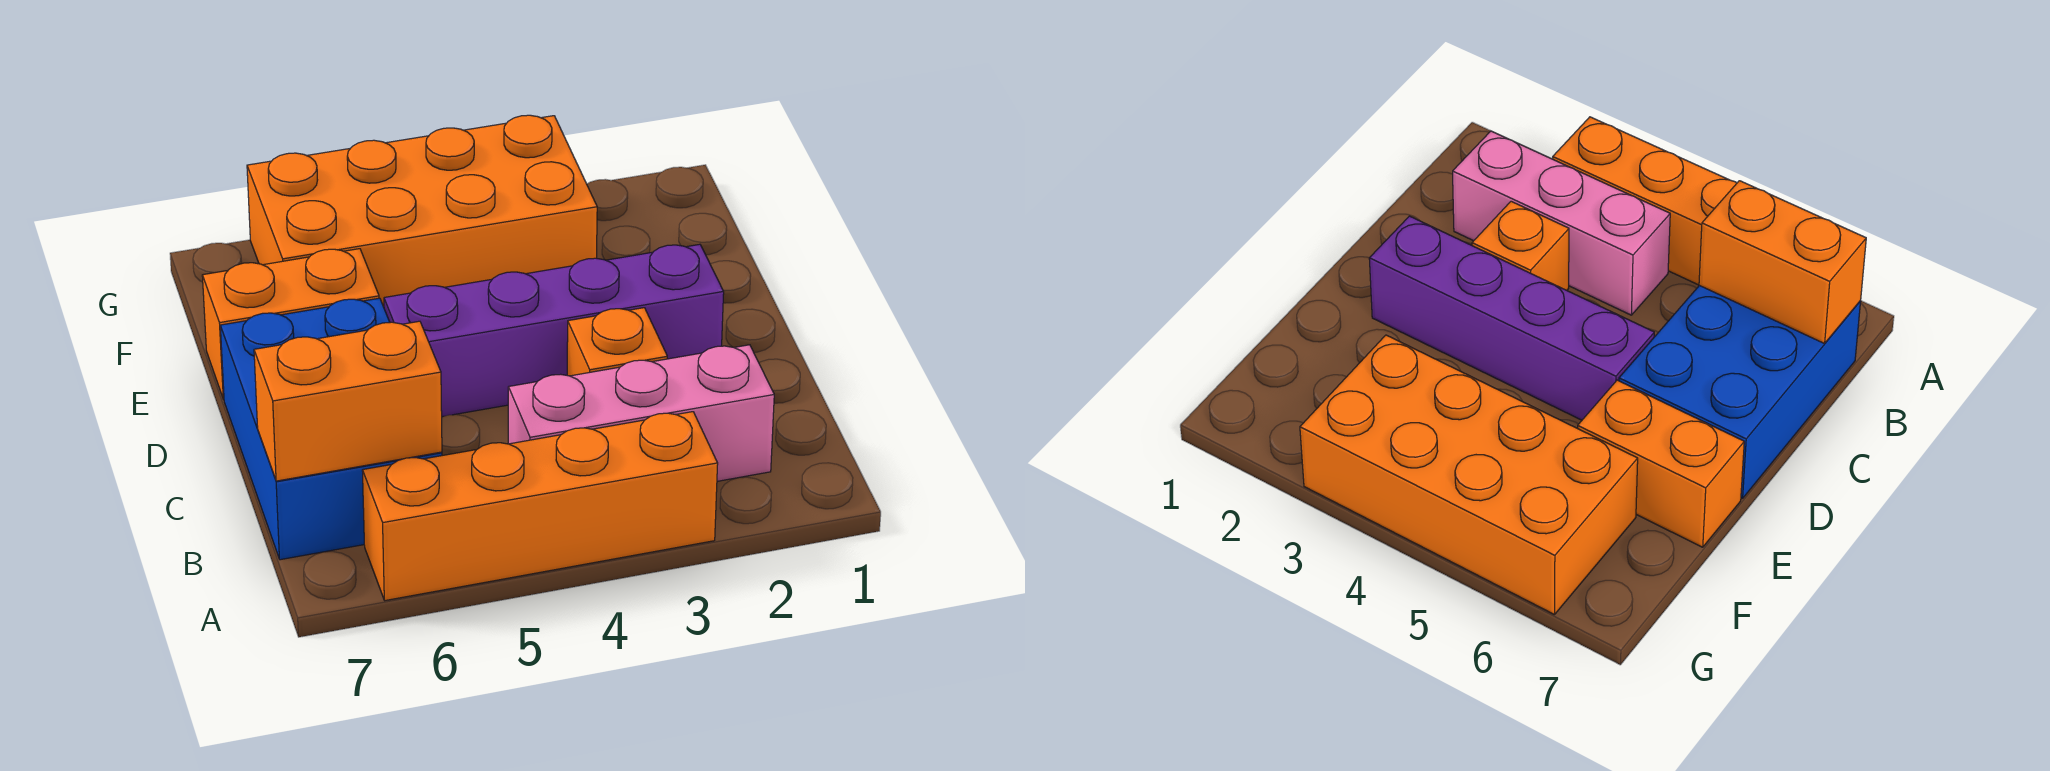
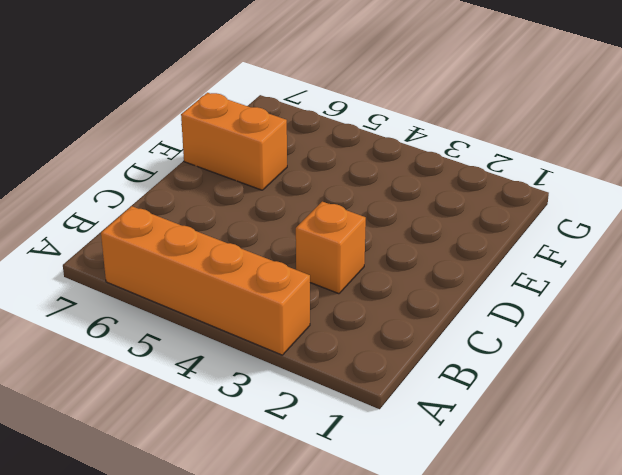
none -> pink brick B2:B4 level 1
none -> blue brick B6:D7 level 1

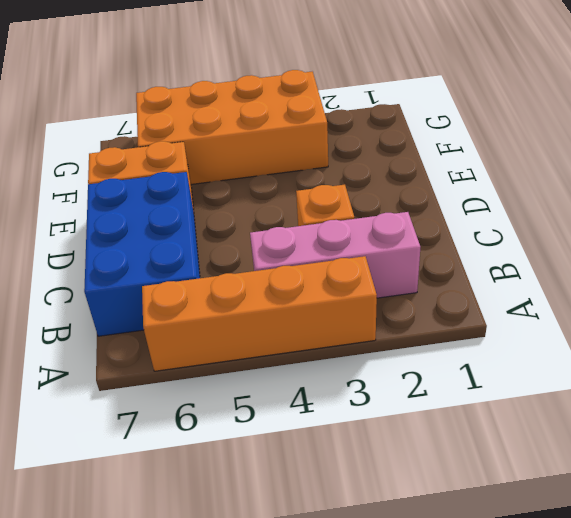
none -> purple brick D2:D5 level 1
none -> orange brick B6:B7 level 2

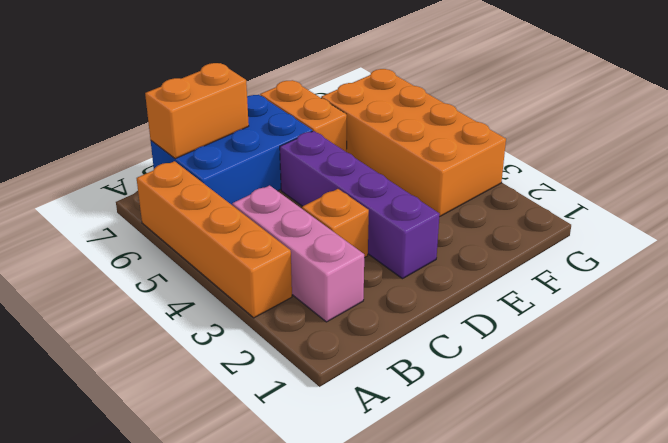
orange brick B7:C7 level 2 -> orange brick B6:B7 level 2

